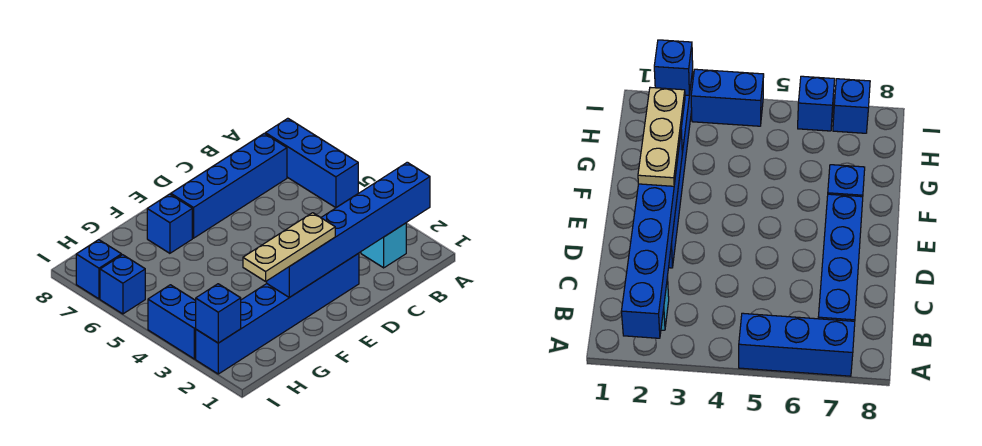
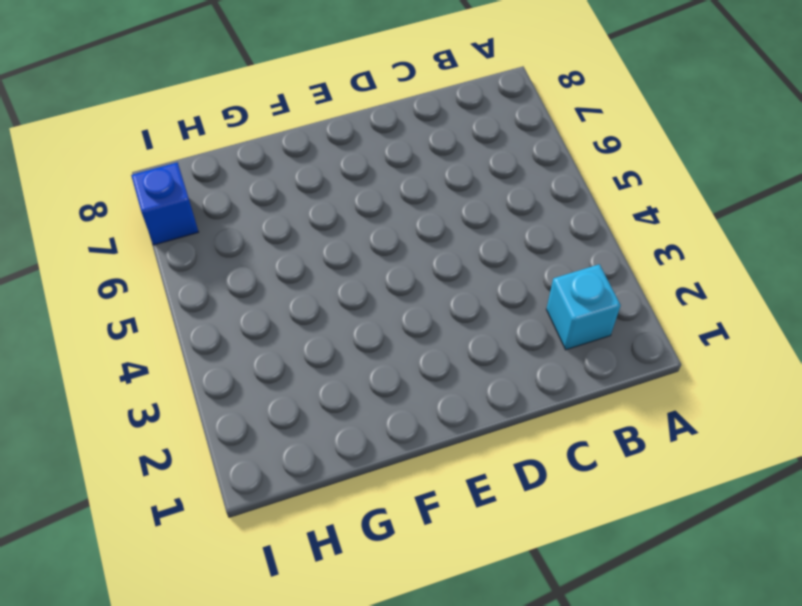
none -> blue brick A5:A7 level 1
none -> blue brick B7:E7 level 1

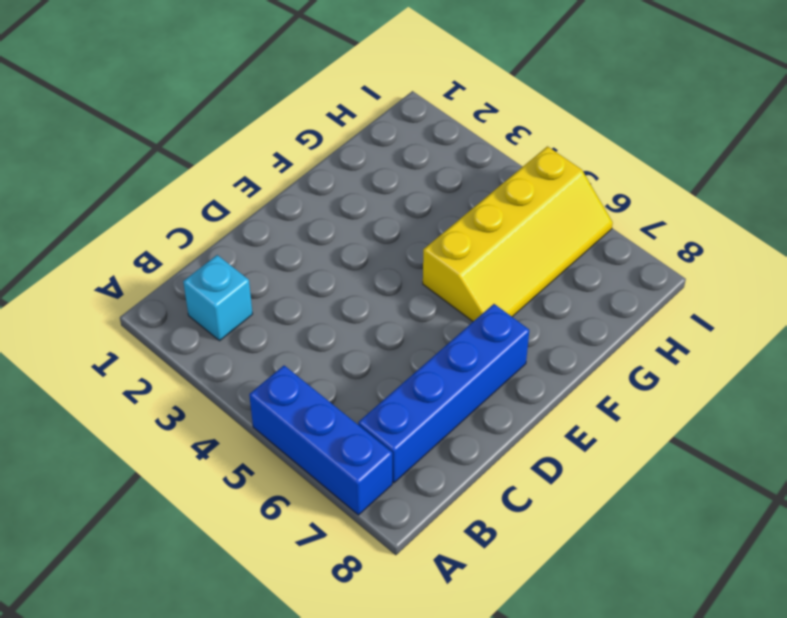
yellow slope F5:I6 level 1 top 5 -> blue brick I6 level 1
none -> blue brick D2:I2 level 1
none -> blue brick F7 level 1

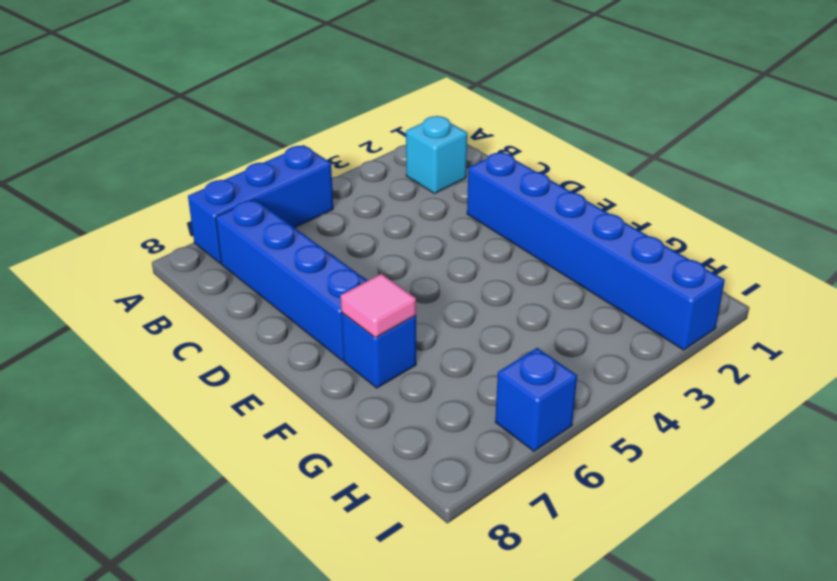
pink tile F7 level 2 -> none
none -> blue brick I3:I4 level 1
none -> blue brick I7 level 1

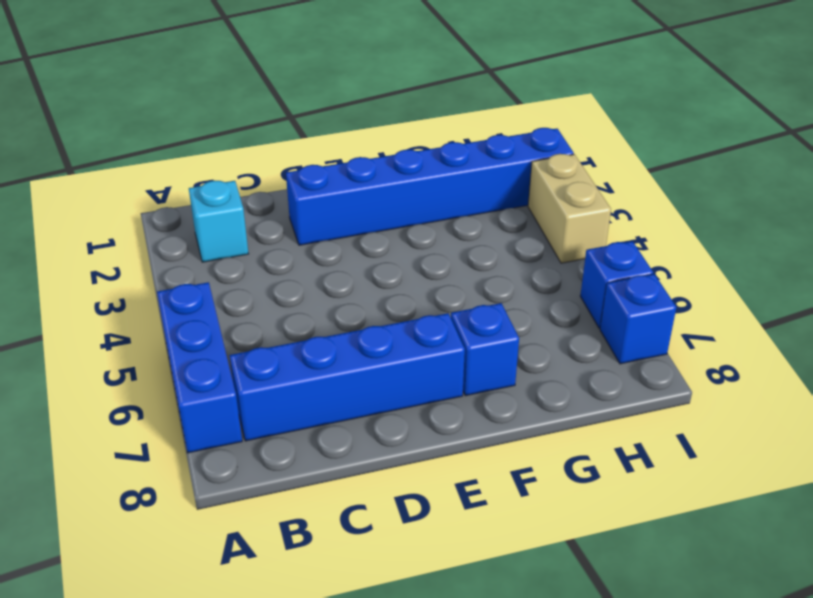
tan brick I3:I4 level 1 -> blue brick I3:I4 level 1
none -> blue brick A2:F2 level 2
none -> blue brick I2 level 2

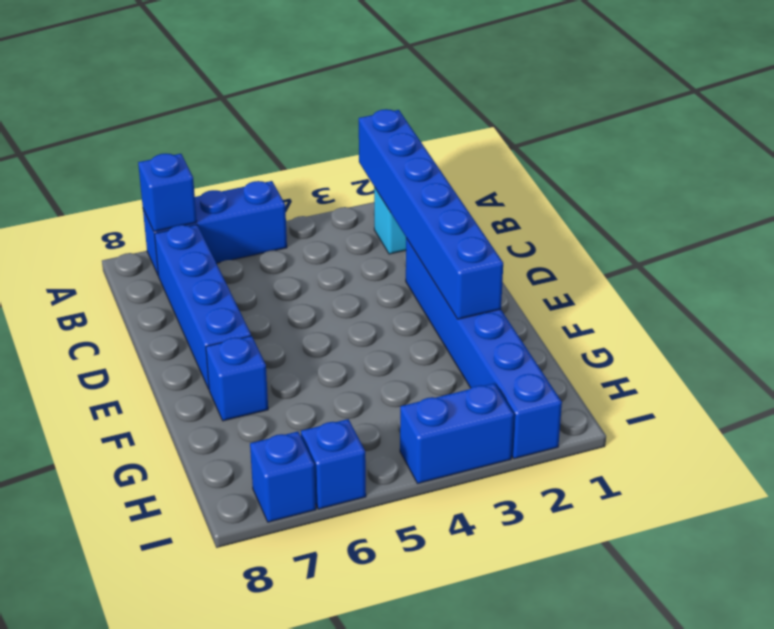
blue brick A7 level 2 -> blue brick I2 level 2
none -> tan plate E2:G2 level 3

